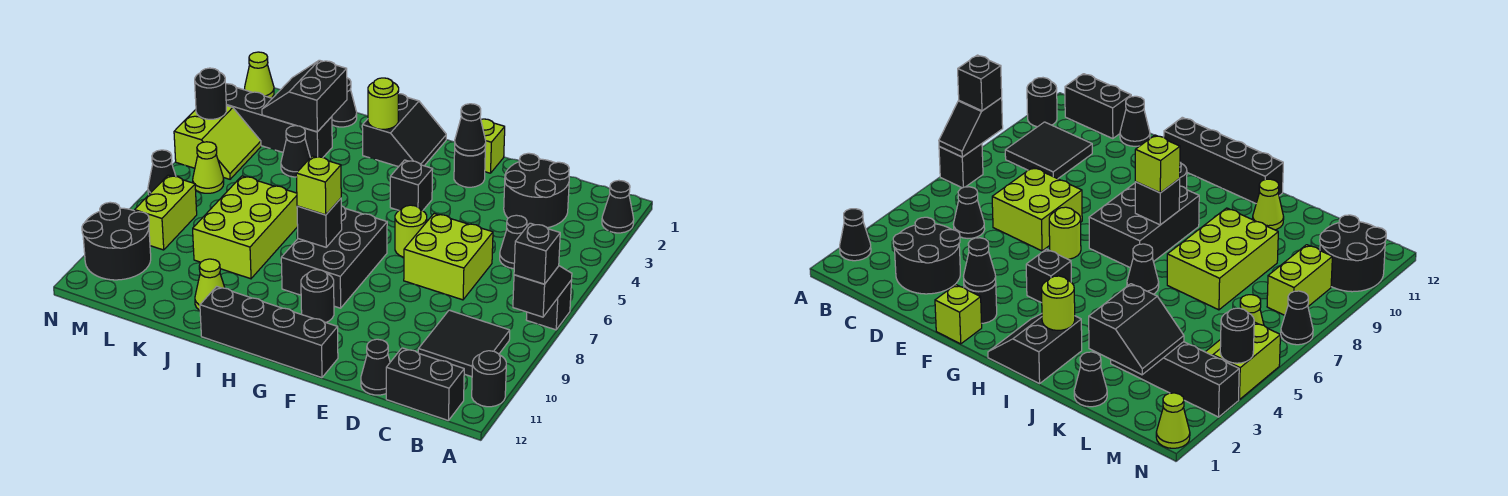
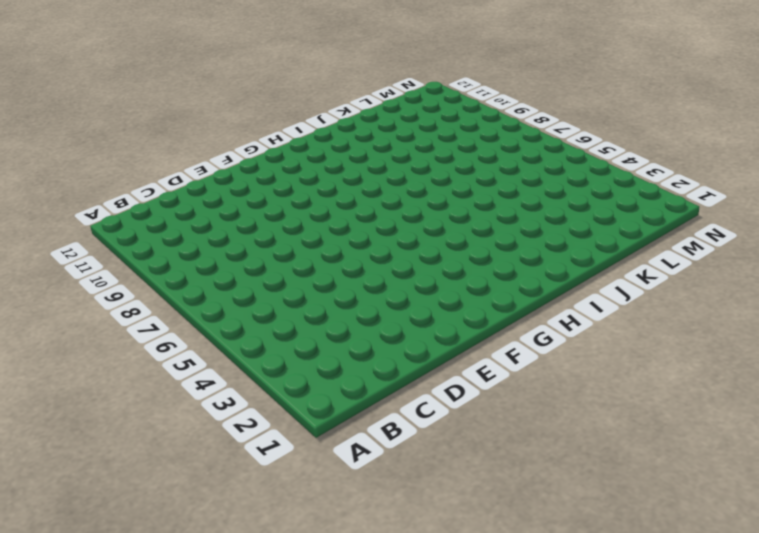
none -> black cone A2 level 1
none -> black brick A7 level 1
none -> black round brick A11 level 1
none -> black tile B9:C10 level 1

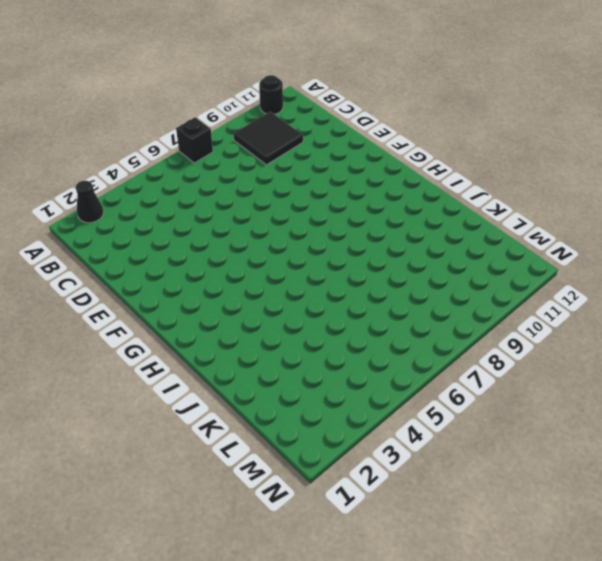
none -> black brick B12:C12 level 1
none -> black round brick C2:D3 level 1
none -> black cone C5 level 1
none -> lime brick D6:E7 level 1

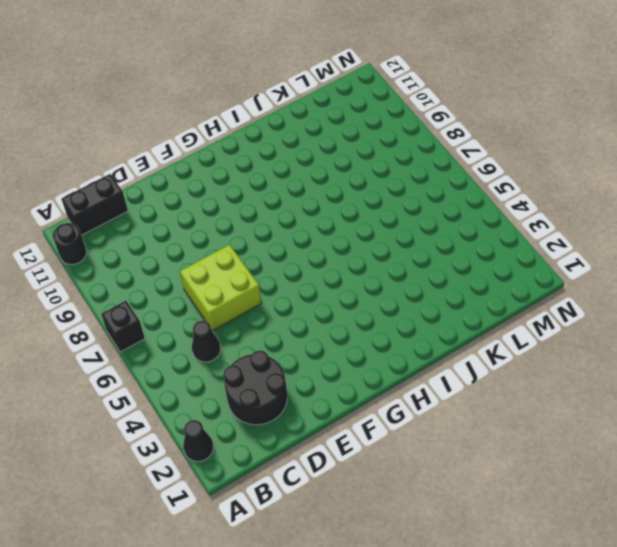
none -> black tile B9:C10 level 1
none -> black cone D12 level 1
none -> lime brick F1 level 1
none -> black round brick F2 level 1

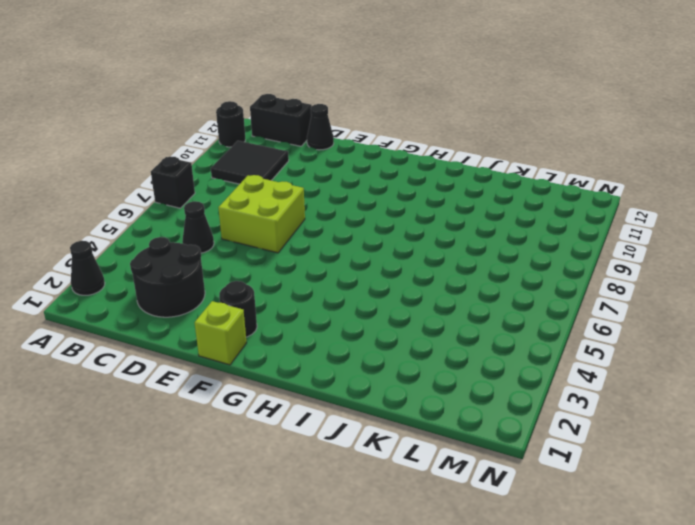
none -> lime round brick F6 level 1
none -> black brick F12:I12 level 1
none -> black brick G4 level 1
none -> black brick G7:H9 level 1

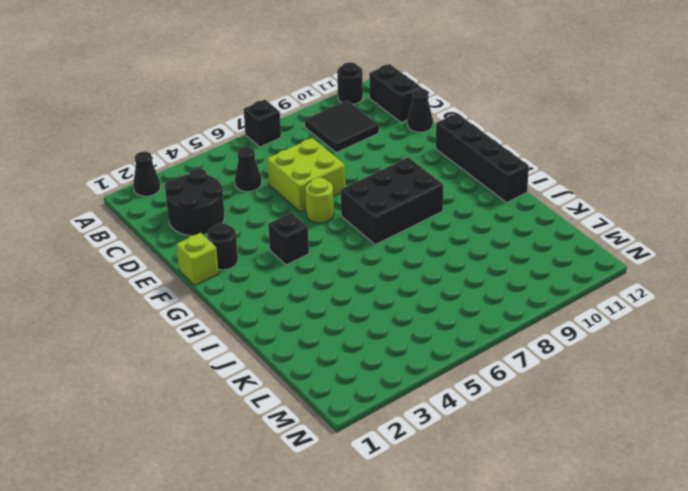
none -> black round brick G10 level 1
none -> black slope H1:I2 level 1 top I
none -> black cone I6 level 1
none -> lime brick J7:K9 level 1

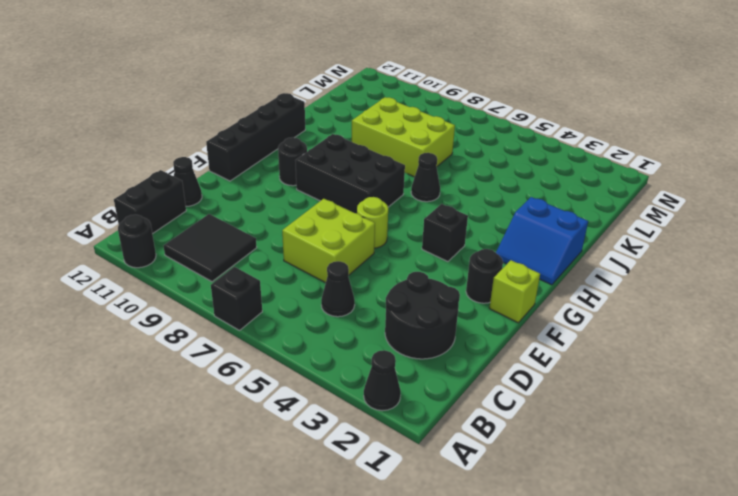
blue slope H1:I2 level 1 top I -> black slope H1:I2 level 1 top I
none -> lime cone J11 level 1
none -> black cone K1 level 1
none -> black brick K3:N3 level 1
none -> black cone K4 level 1

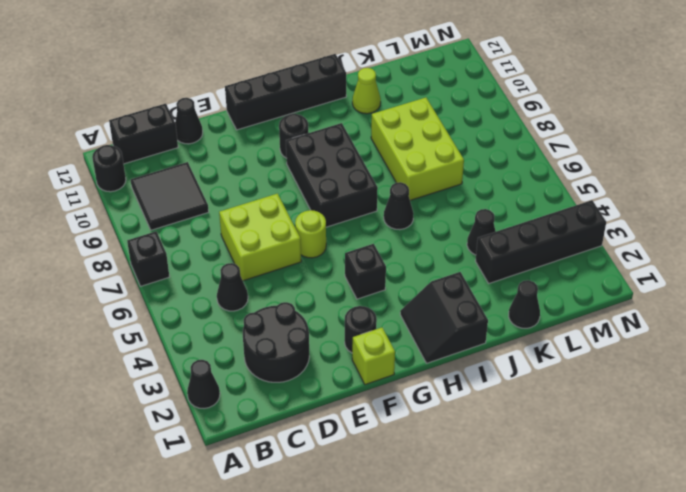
none -> lime slope M4:N5 level 1 top N
none -> lime cone M6 level 1
none -> lime brick M8:M9 level 1
none -> black round brick M10:N11 level 1

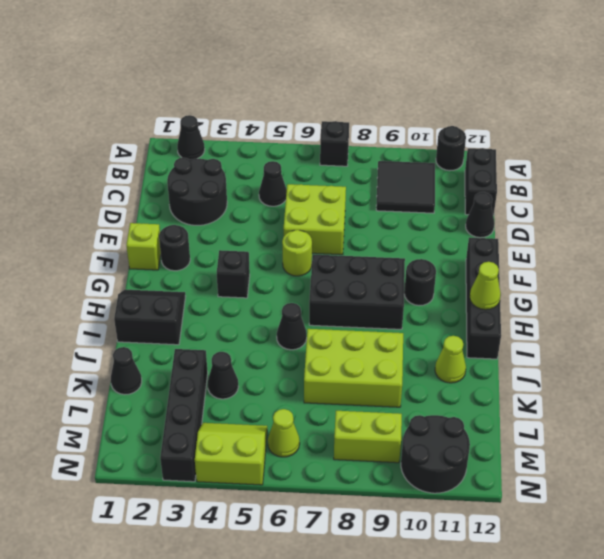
lime cone H12 level 2 -> lime cone N1 level 1
none -> black cone N7 level 1
none -> black slope A7:A8 level 2 top 8
none -> black cone F2 level 2
none -> black brick H8 level 2

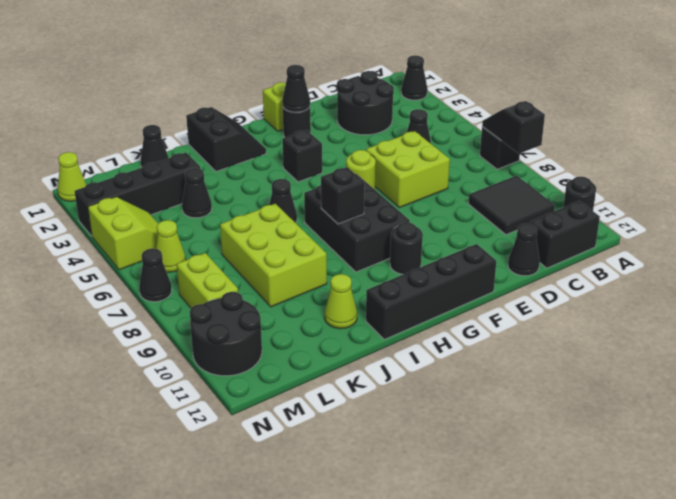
none -> lime round brick I2 level 2
none -> black slope K2:L3 level 2 top K
none -> black round brick N4 level 2
none -> black brick A8 level 3

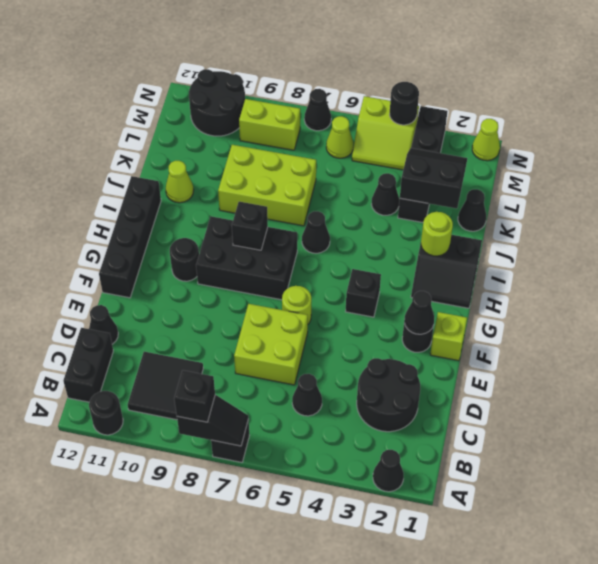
none -> lime brick H8 level 3

